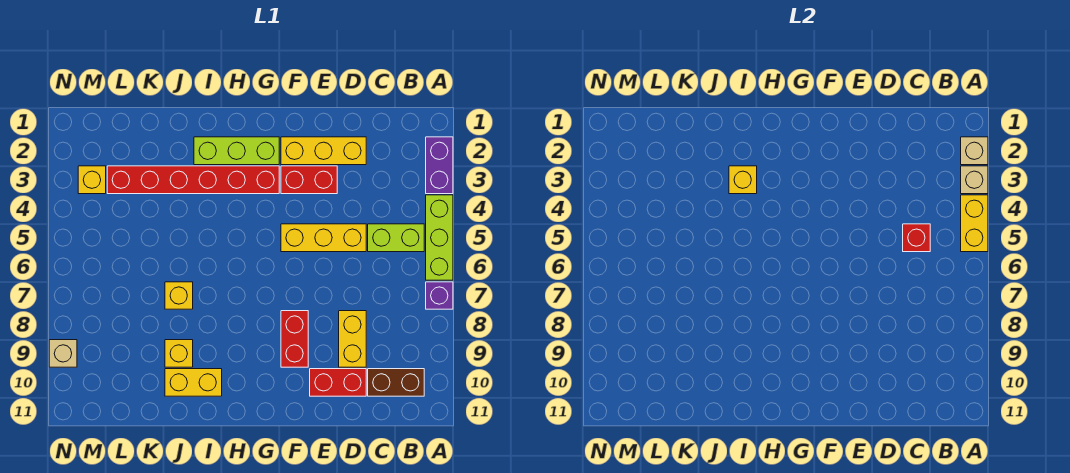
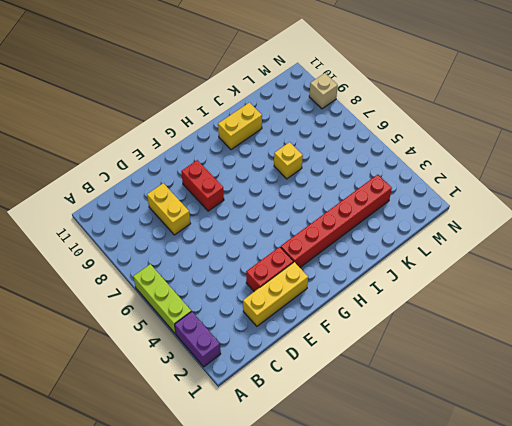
none -> purple brick A7 level 1
none -> lime brick B5:C5 level 1
none -> brown brick B10:C10 level 1

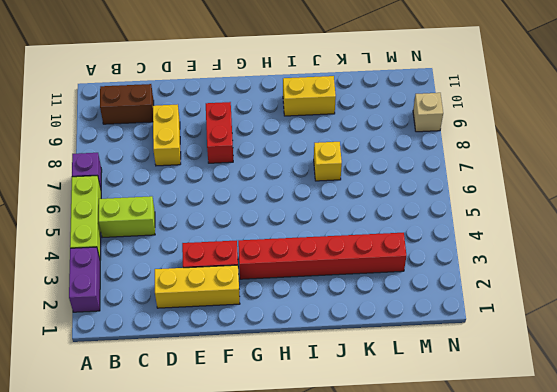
none -> yellow brick D5:F5 level 1
none -> red brick D10:E10 level 1
none -> lime brick G2:I2 level 1

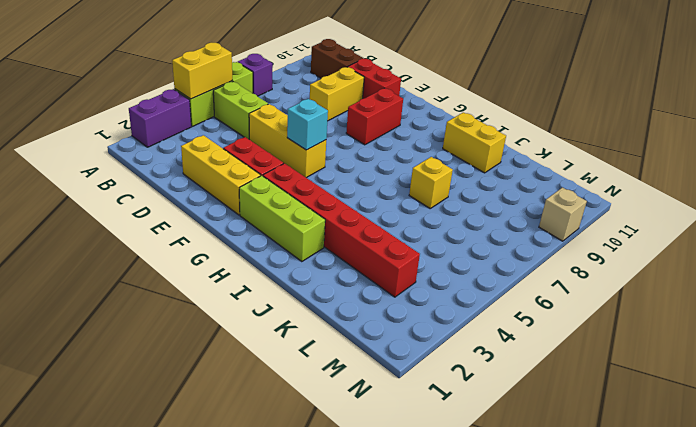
cyan brick F5 level 2 -> none
none -> yellow brick J9 level 1
none -> yellow brick M3 level 1
none -> tan brick A2 level 2

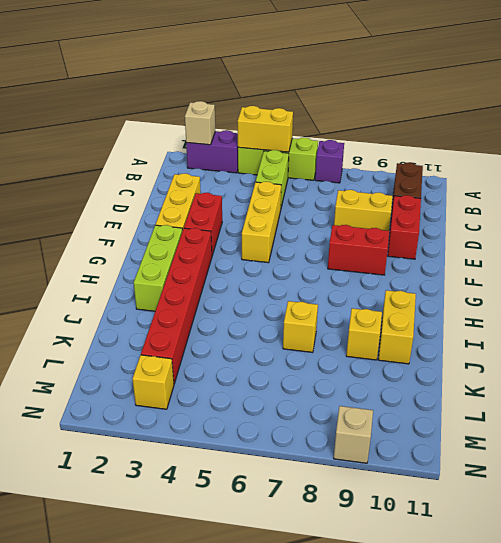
none -> tan brick A3 level 2
none -> red brick C5 level 2
none -> yellow brick I3 level 2

